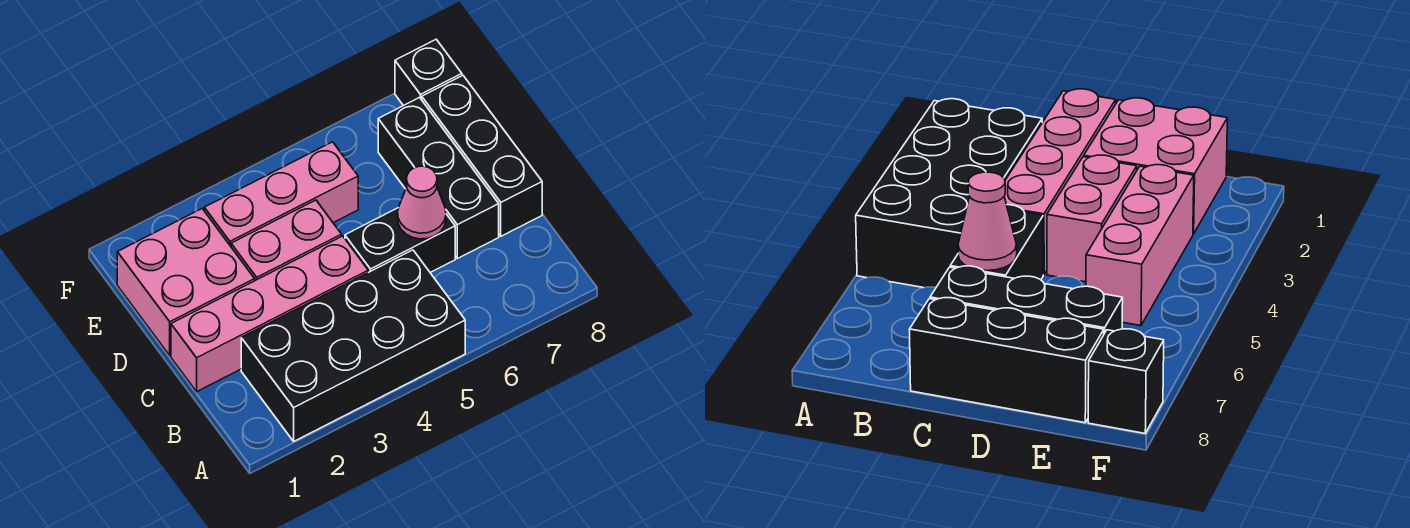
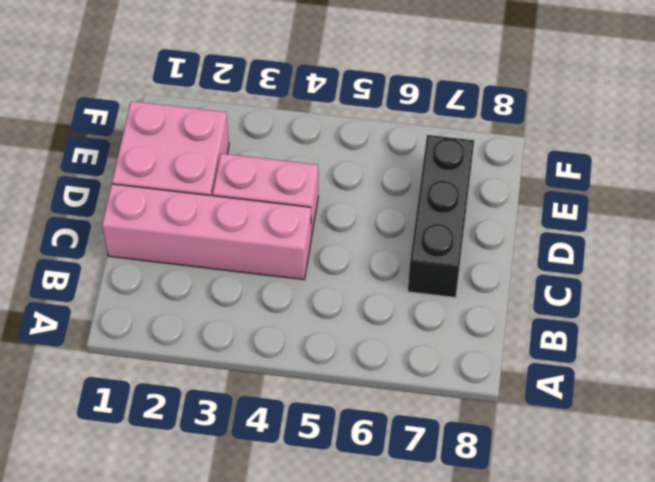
none -> black brick A2:B5 level 1
none -> black brick C5:C6 level 1

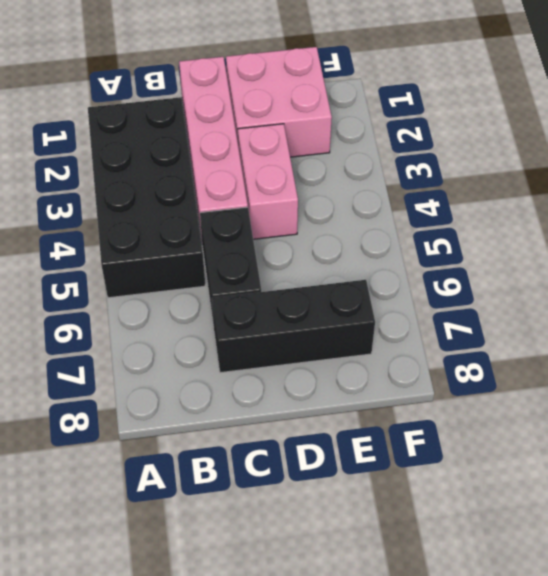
none -> black brick C8:E8 level 1
none -> pink brick E3:E5 level 1

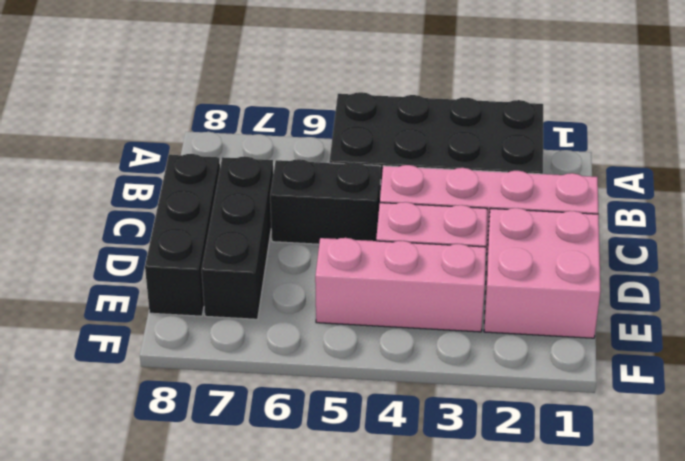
none -> black brick F8 level 1
none -> pink cone C6 level 2

